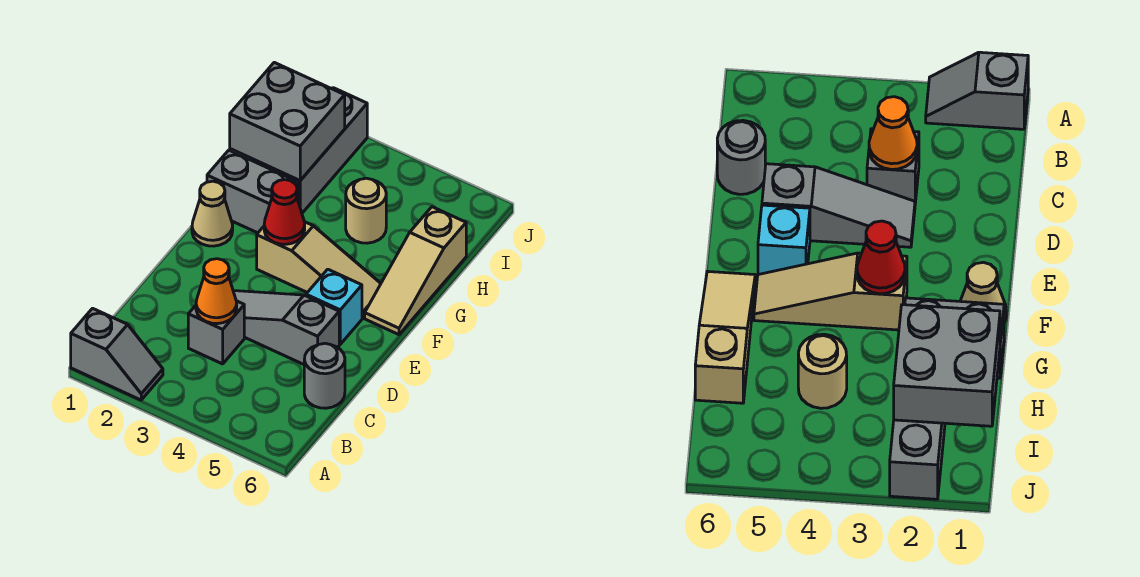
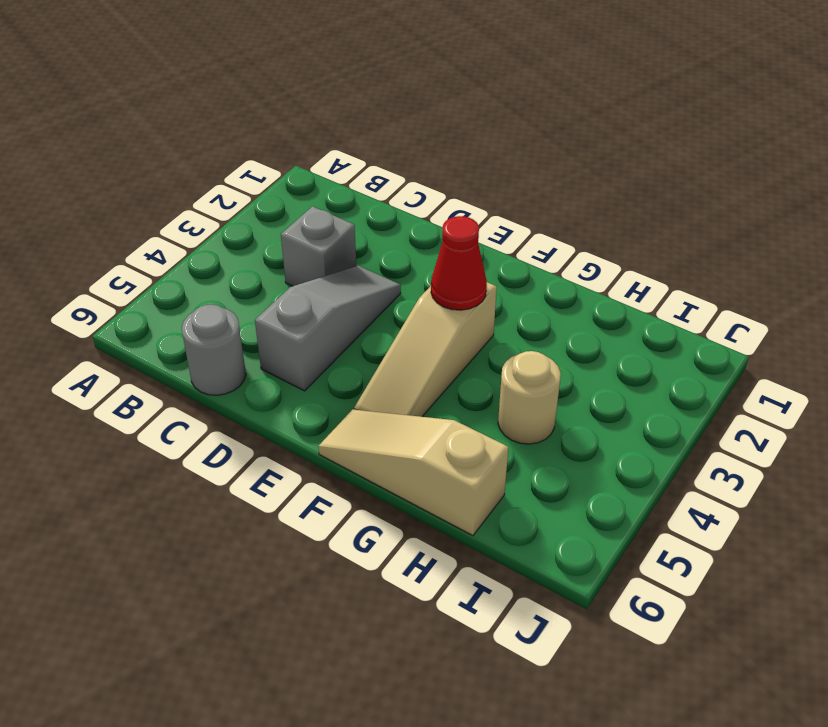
none -> grey slope A1:A2 level 1 top 1
none -> cyan brick E5 level 1
none -> tan cone F1 level 1

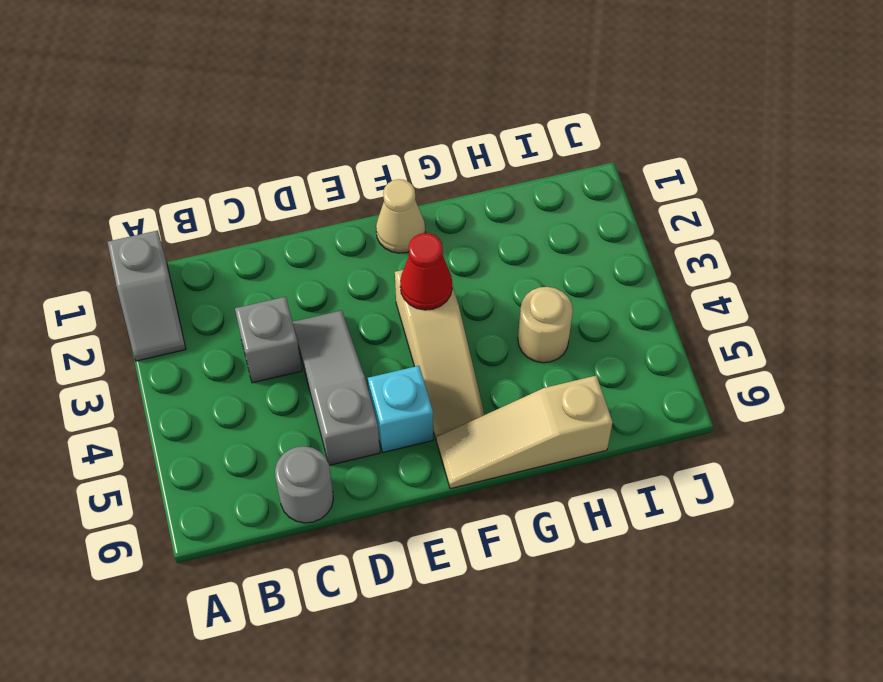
none -> grey brick G1:G2 level 1
none -> grey brick H2:J2 level 1
none -> orange cone C3 level 2

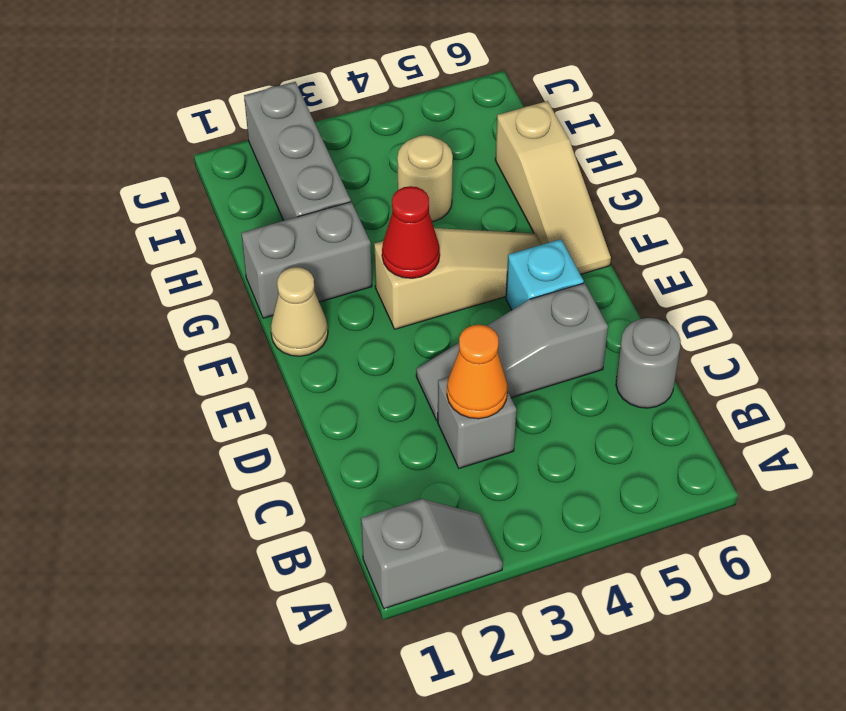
none -> grey brick H1:I2 level 2

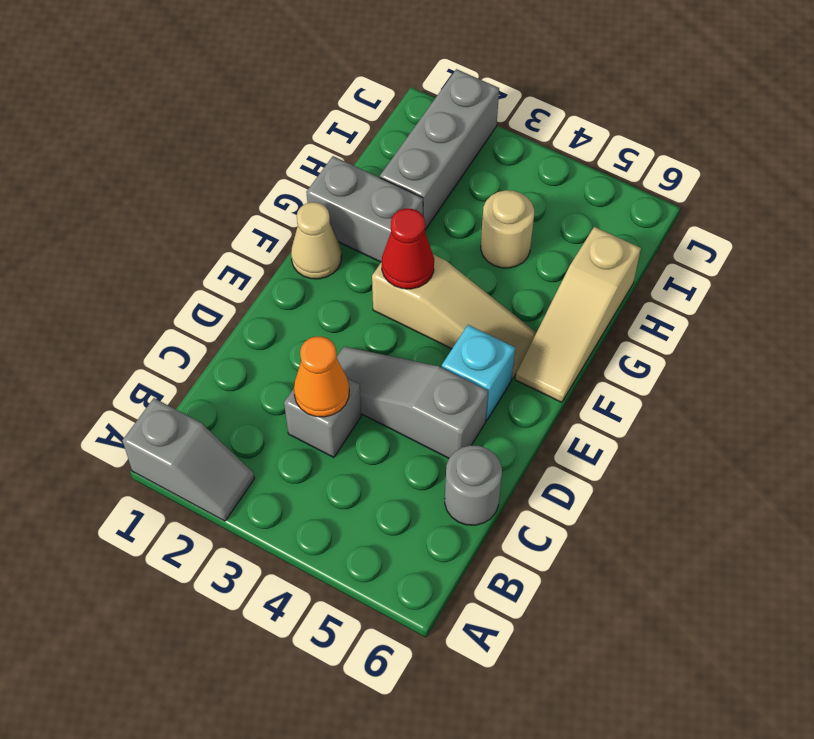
none -> grey brick H1:I2 level 2

